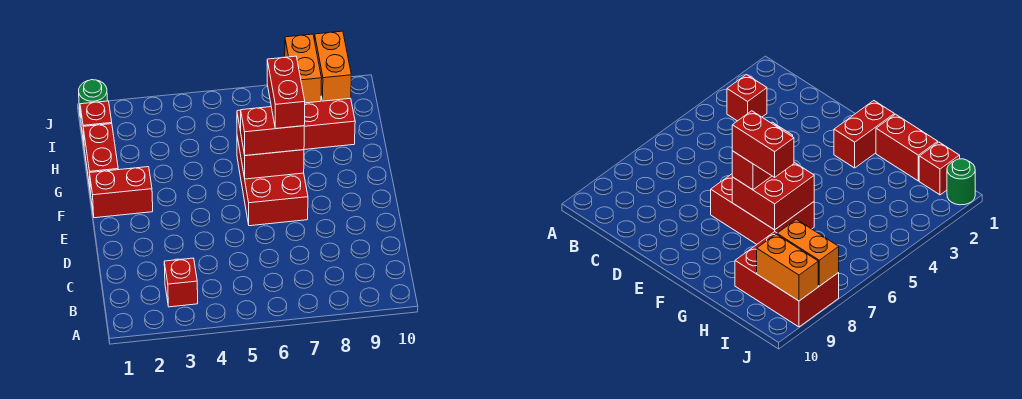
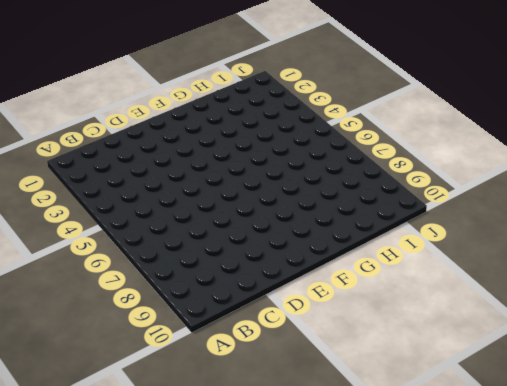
none -> red brick B3 level 1
none -> red brick E6:G7 level 1
none -> red brick F1:F2 level 1

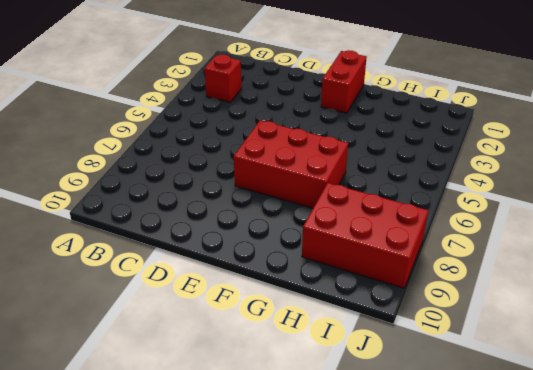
none -> red brick G1:H1 level 1
none -> red brick I1 level 1
none -> green round brick J1 level 1

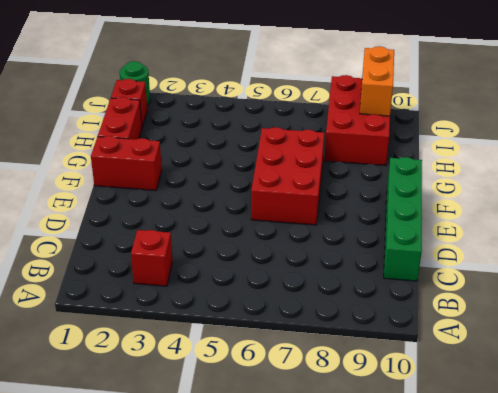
green brick C10:F10 level 1 -> none
none -> red brick F6:G7 level 2
none -> orange brick I8:J8 level 2
none -> red brick F6:F7 level 3

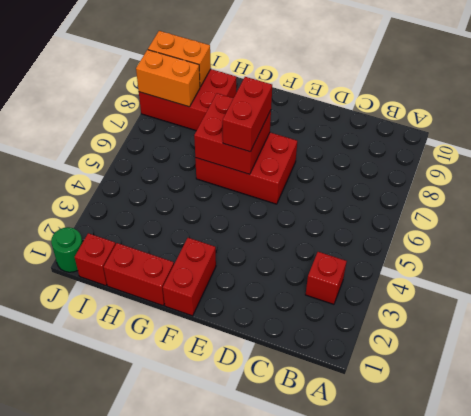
none -> red brick F7:G7 level 4

